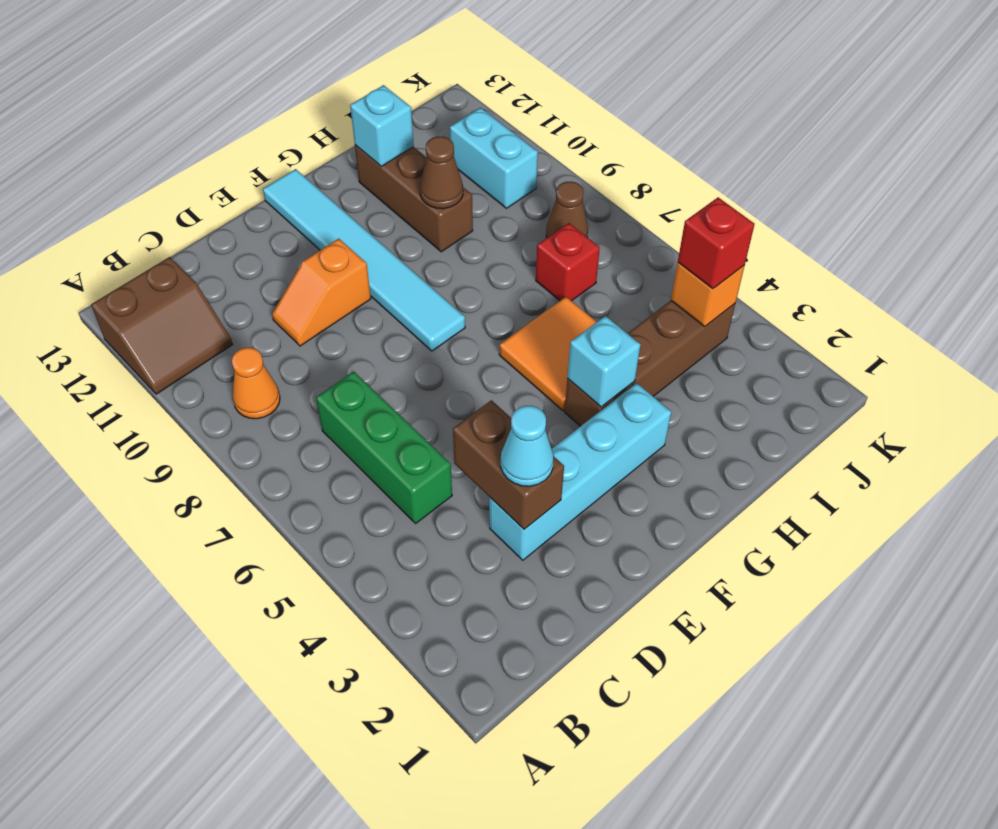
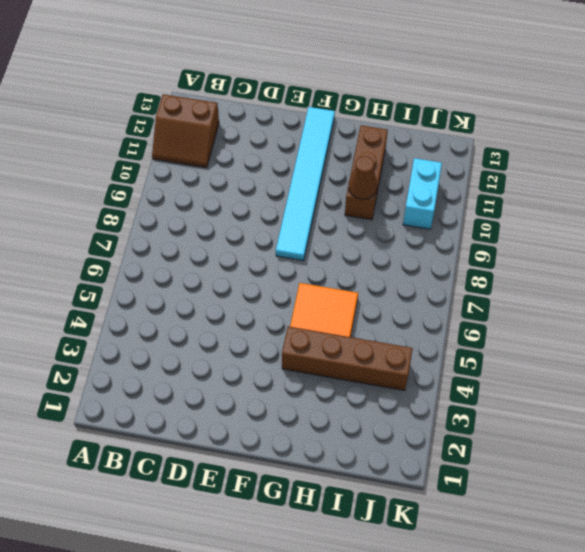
none -> orange cone B9 level 1
none -> green brick C5:C7 level 1
none -> cyan brick D3:G3 level 1

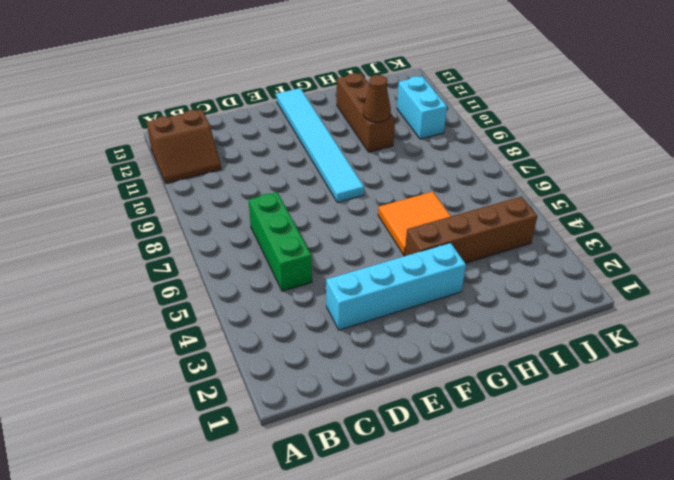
none -> orange cone B9 level 1
none -> orange slope D10:E10 level 1 top E
none -> red brick I7 level 1

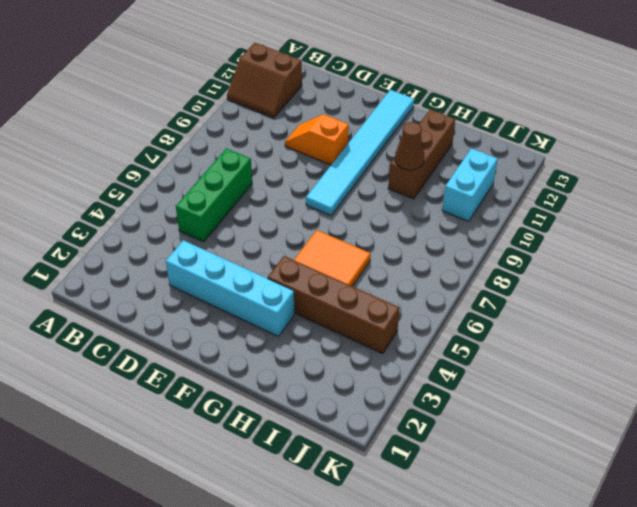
none -> orange cone B9 level 1
none -> red brick I7 level 1
none -> brown cone J8 level 1

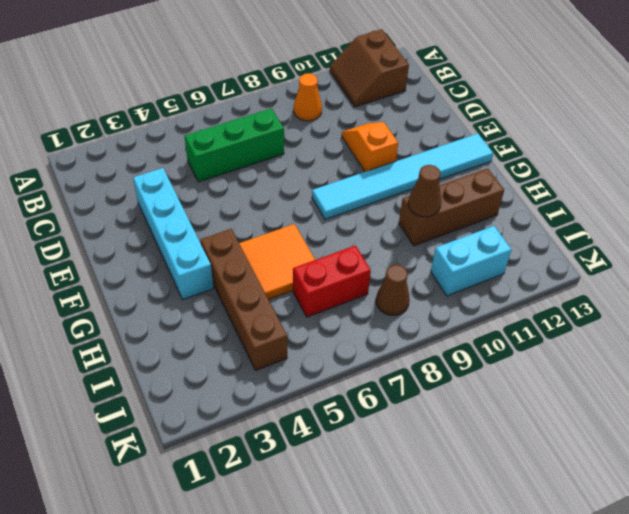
red brick I6:I7 level 1 -> red brick I7 level 1
none -> brown brick D3:D4 level 2
none -> cyan brick G4 level 2
none -> cyan brick H12 level 2

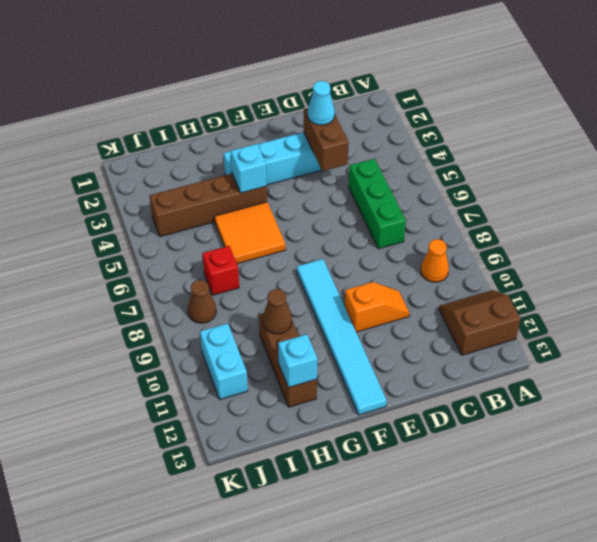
none -> orange brick J4 level 2
none -> red brick J4 level 3

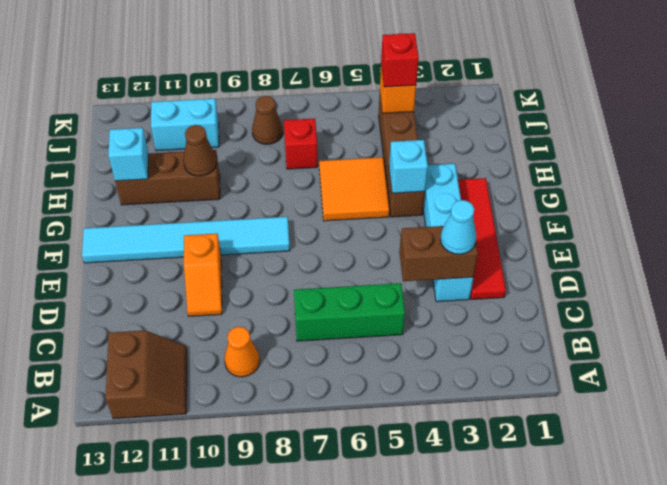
red tile D2:G2 level 1 -> none

